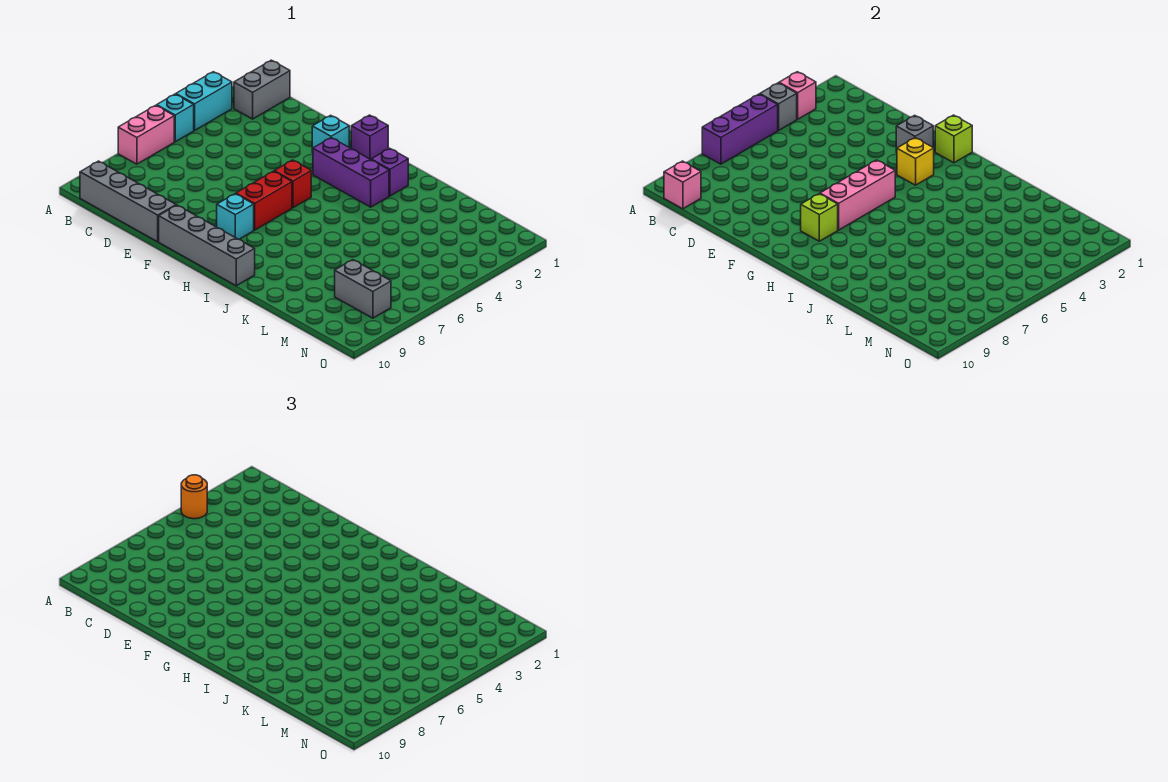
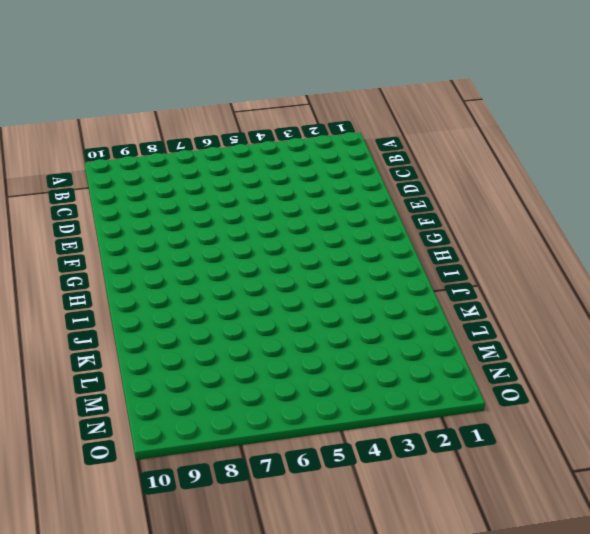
none -> cyan brick A3:A4 level 1
none -> cyan brick A5 level 1
none -> pink brick A6:A7 level 1

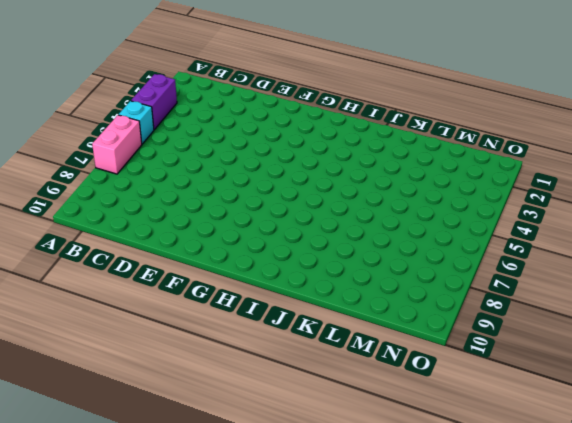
purple brick A3:A4 level 1 -> cyan brick A3:A4 level 1
none -> grey brick B1:B2 level 1
none -> grey brick B10:E10 level 1
none -> cyan brick F2 level 1

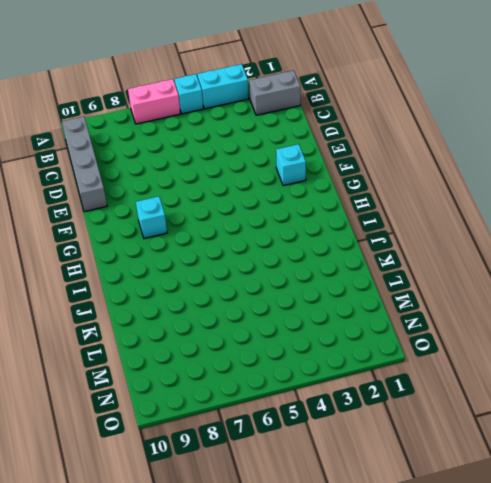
none -> grey brick F10:I10 level 1
none -> purple brick G1 level 1
none -> purple brick G3:I3 level 1

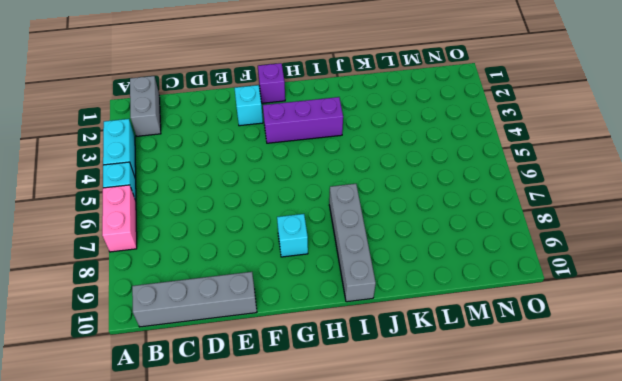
grey brick I7:I10 level 1 -> grey brick F10:I10 level 1
none -> red brick G5 level 1
none -> red brick G6:G7 level 1
none -> purple brick I2 level 1

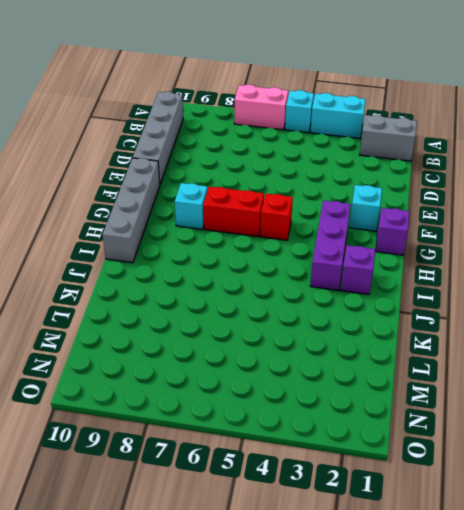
none -> grey brick M8:N8 level 1
none -> pink brick A3 level 2
none -> grey brick A4 level 2

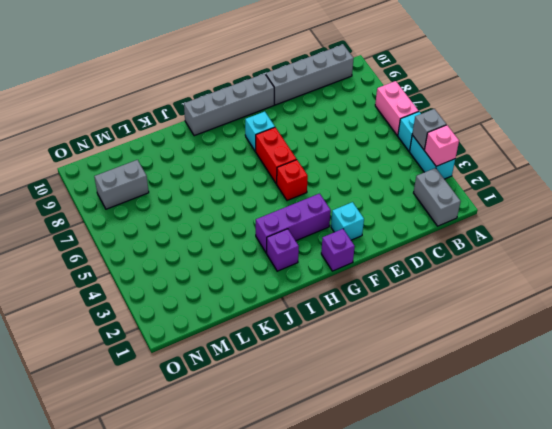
none -> purple brick A5:A7 level 2
none -> pink brick B10 level 2
none -> grey brick F2 level 2

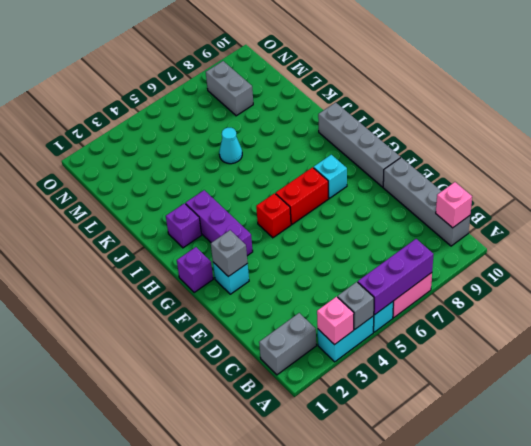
cyan cone K6 level 1 -> none
none -> lime brick G1 level 2
none -> yellow brick G3 level 2
none -> pink brick G5:G7 level 2

